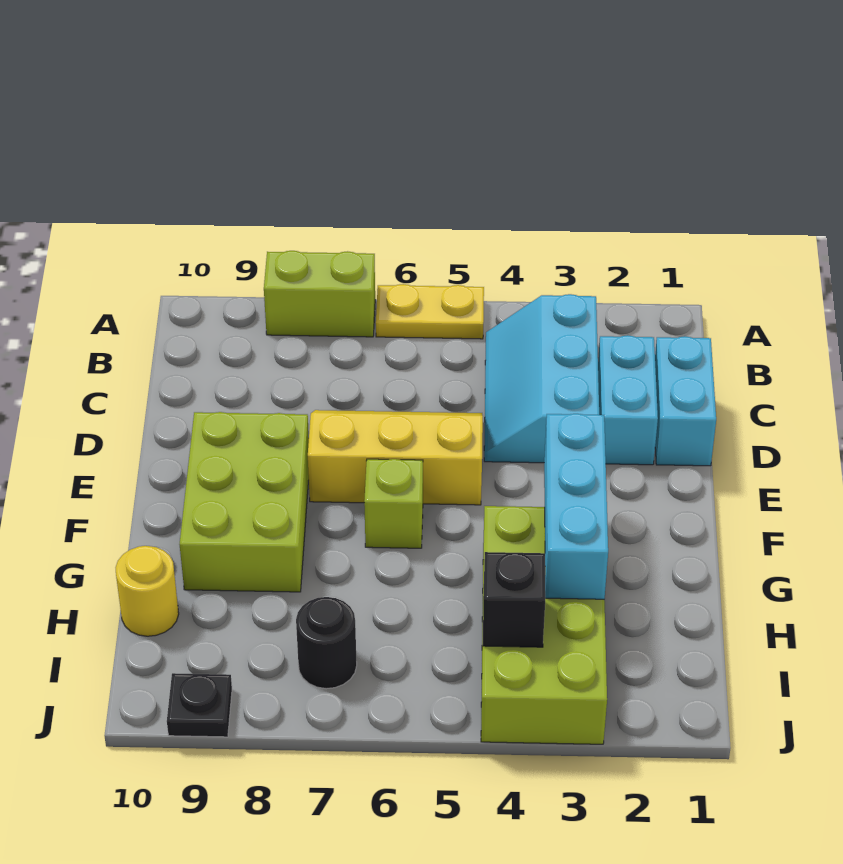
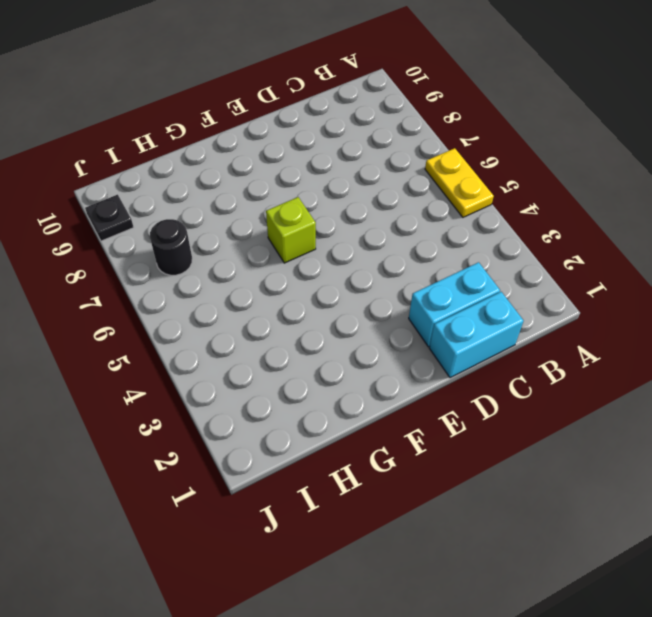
none -> lime brick A7:A8 level 1
none -> cyan slope B3:D4 level 1 top 3
none -> yellow slope D5:E7 level 1 top E

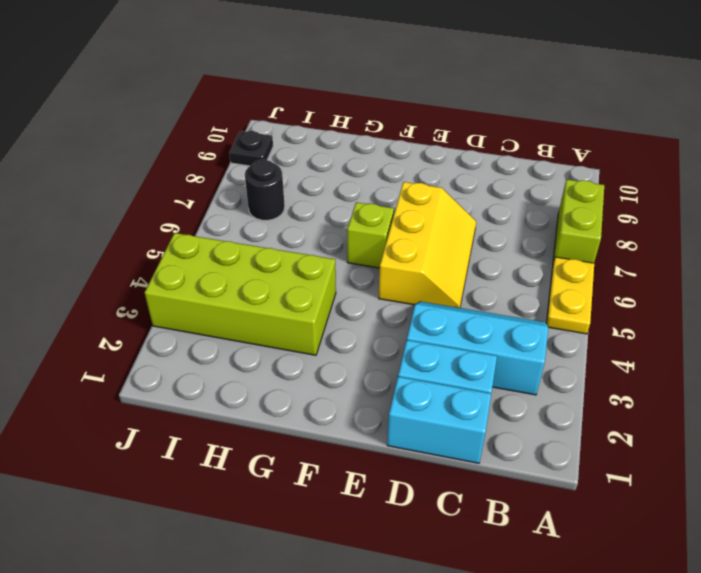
none -> lime brick E8:G9 level 1
none -> yellow round brick H10 level 1
none -> cyan brick F3:H3 level 2

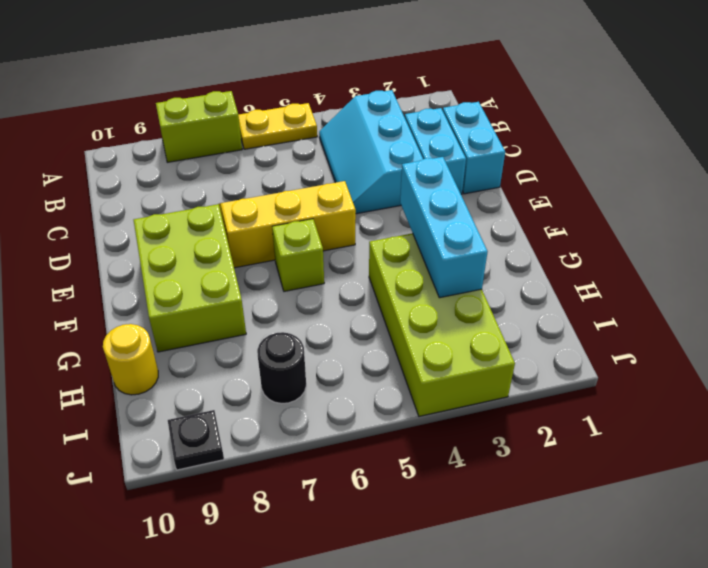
none -> black brick I4 level 2

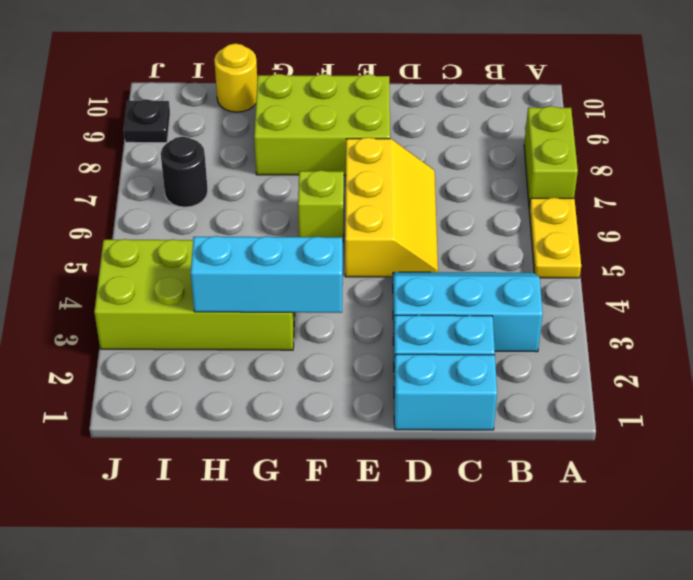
none -> black brick I4 level 2

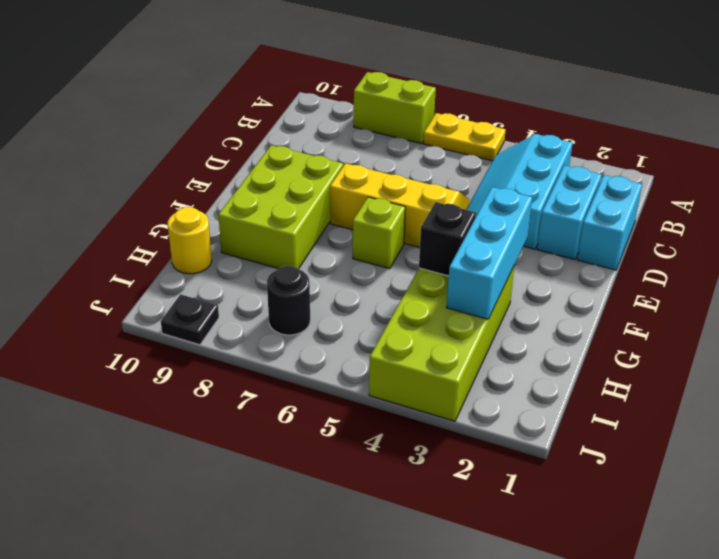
black brick G4 level 2 -> black brick I4 level 2

